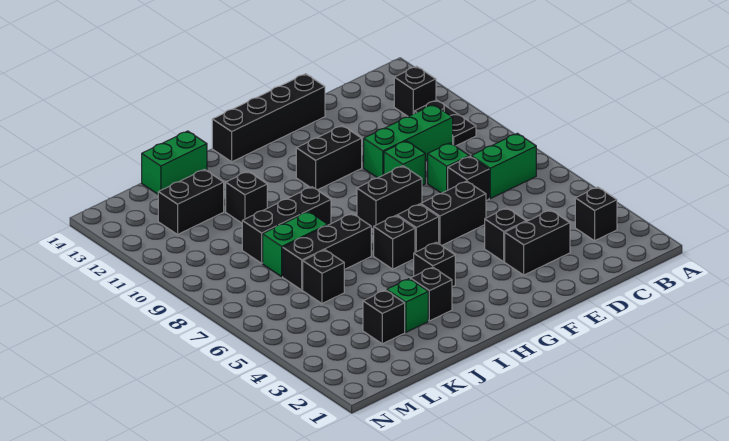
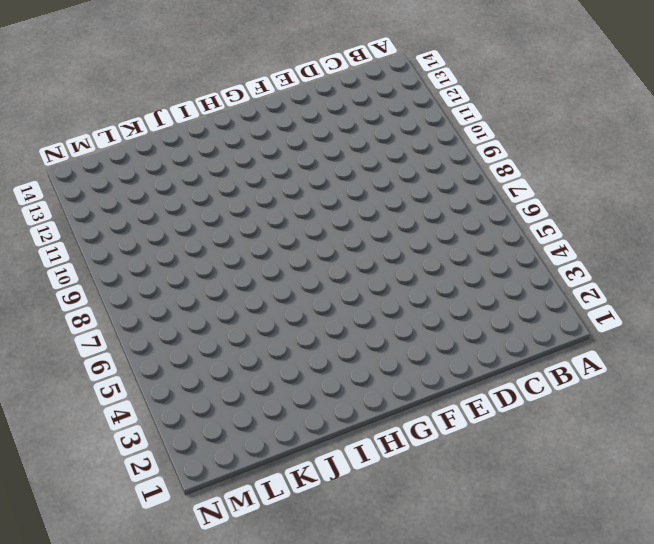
none -> black brick B3 level 1
none -> green brick B7:C7 level 1
none -> black plate B10:B11 level 1

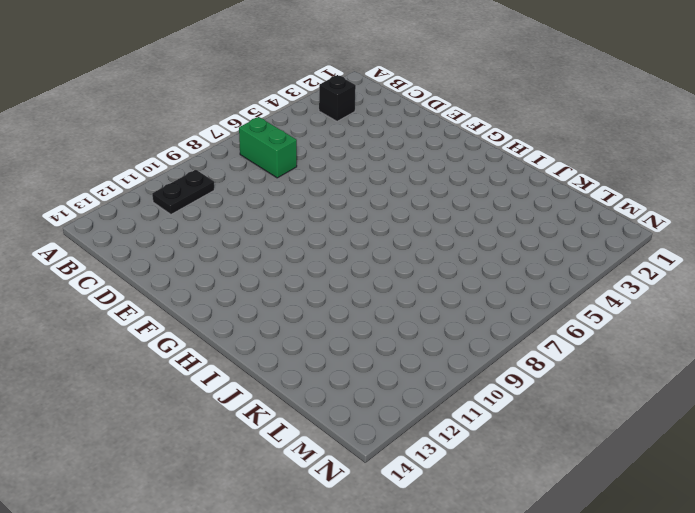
none -> black brick B12 level 1
none -> green brick C10:E10 level 1
none -> black brick D3:E3 level 1

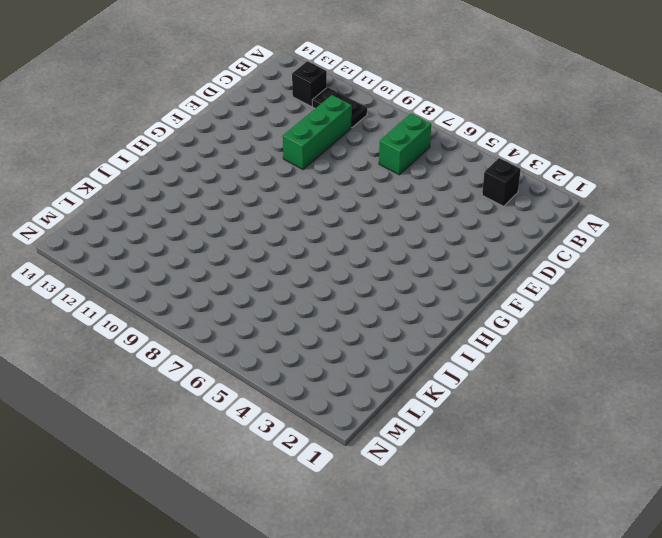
none -> black brick D3:E3 level 1
none -> black brick D7 level 1
none -> green brick D8 level 1

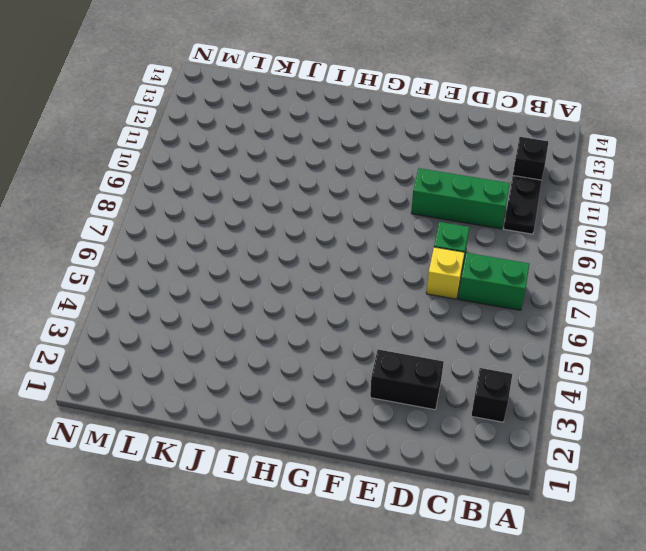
yellow brick D7 level 1 -> black brick D7 level 1
none -> black brick E4 level 1
none -> black brick E6:F6 level 1
none -> green brick E9 level 1

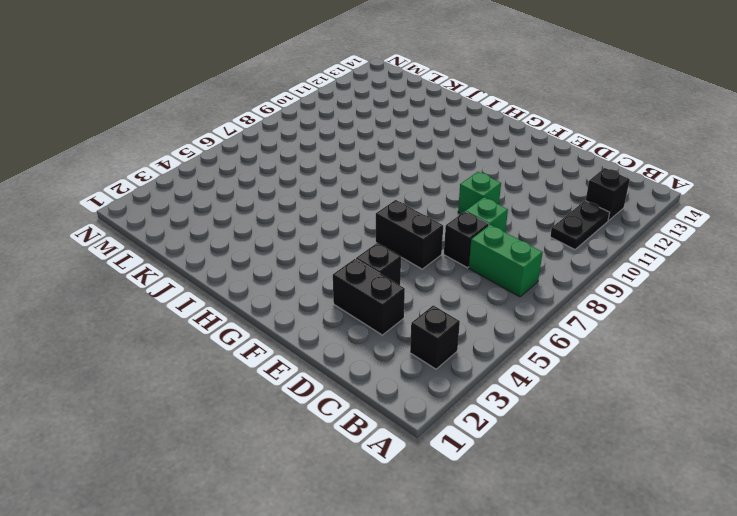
none -> green brick C10:E10 level 1
none -> black brick E14:H14 level 1
none -> black brick F8:G8 level 1

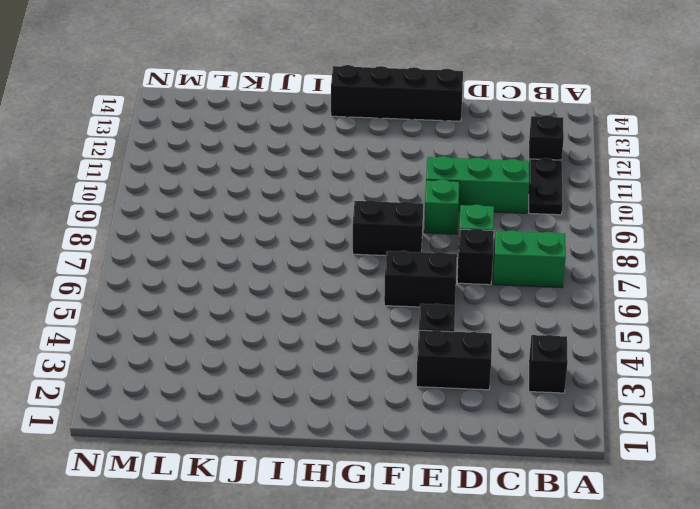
none -> black brick F11:G11 level 1
none -> black brick G6 level 1
none -> black brick H4 level 1

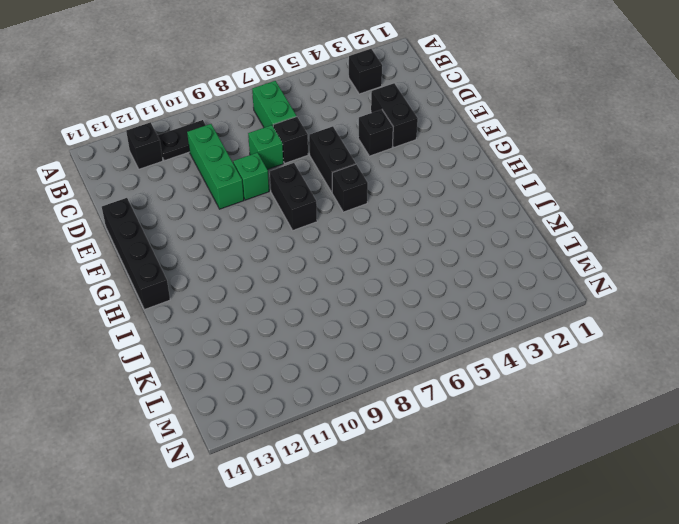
none -> black brick F11:G11 level 1
none -> black brick H4 level 1
none -> black brick H6 level 1

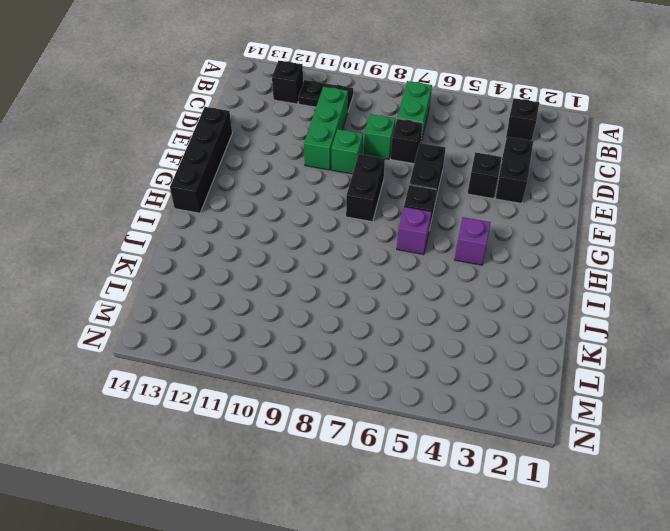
purple brick H4 level 1 -> black brick H4 level 1
purple brick H6 level 1 -> black brick H6 level 1
none -> black brick F11:G11 level 1
none -> black brick I3 level 1
none -> black brick I7:K7 level 1

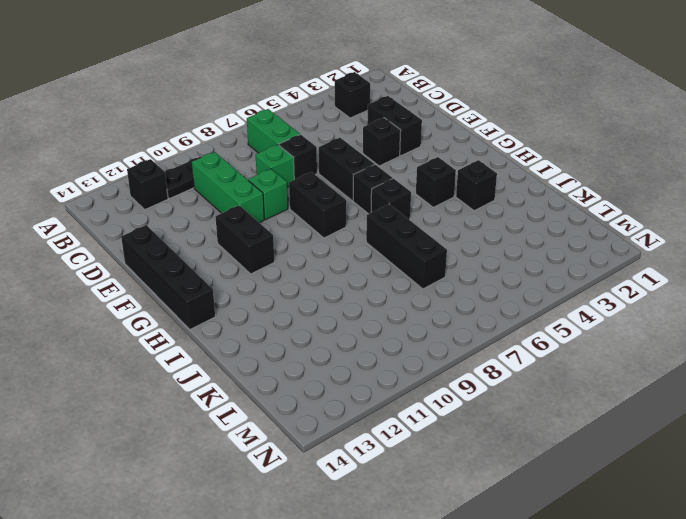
none -> black brick I9:K9 level 1
none -> green brick J3 level 1
none -> green brick J8:K8 level 1

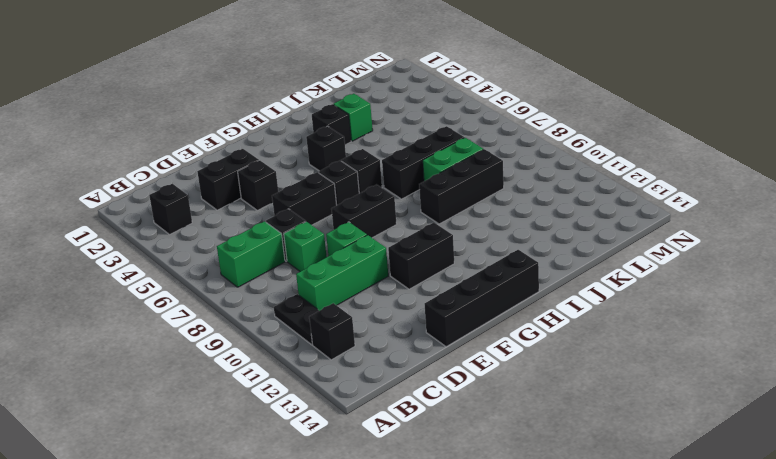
none -> black brick J11 level 1
none -> green brick J14:K14 level 1
none -> black brick K3 level 1

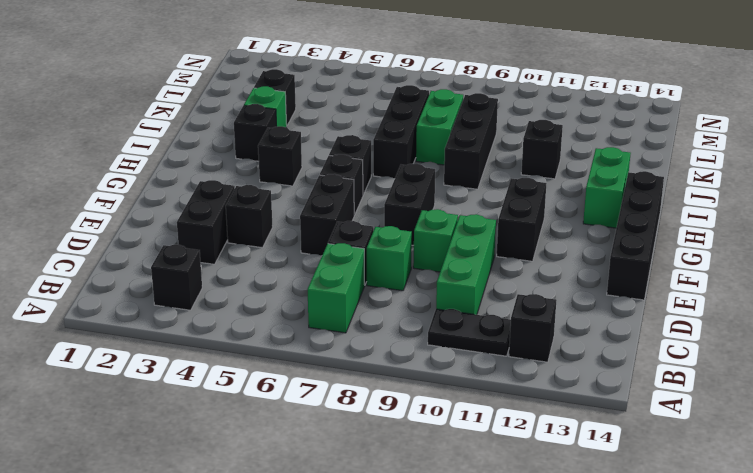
green brick H13:I13 level 1 -> green brick J14:K14 level 1
none -> black brick K6 level 1
none -> black brick K12:L12 level 1

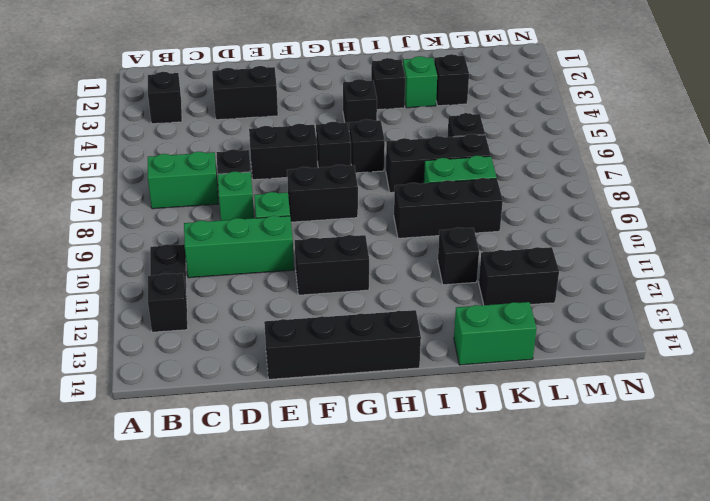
none -> black brick E4 level 1

